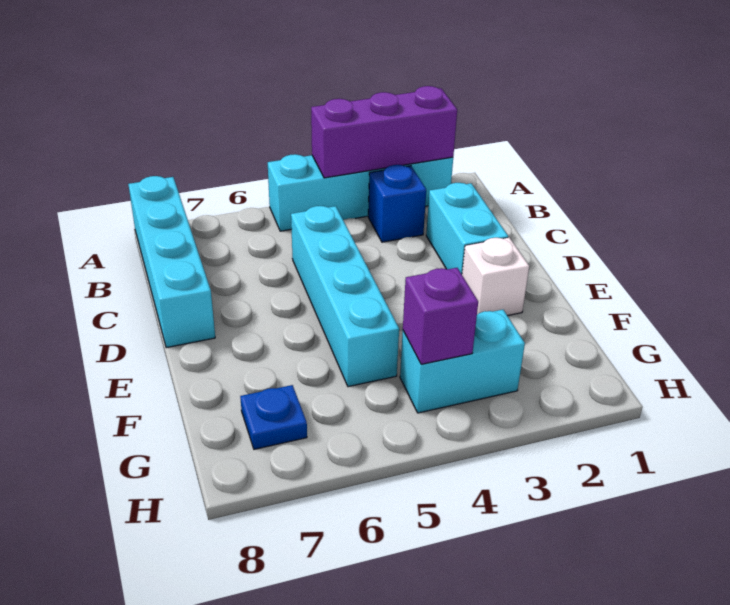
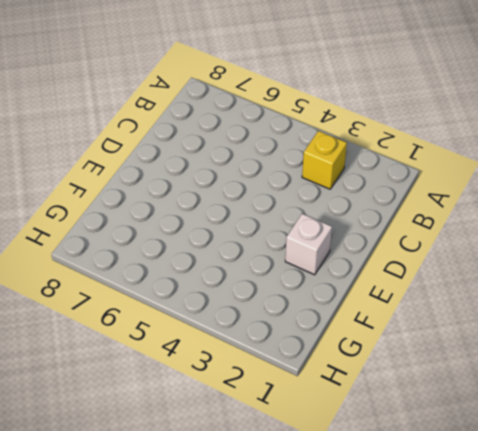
yellow brick B3 level 1 -> blue brick B3 level 1
none -> cyan brick A2:A5 level 1
none -> cyan brick A8:D8 level 1

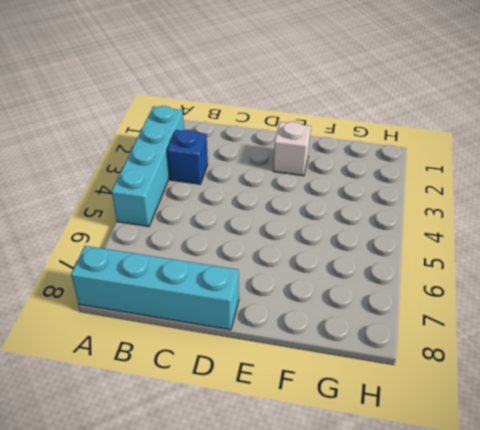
none -> cyan brick C2:D2 level 1
none -> cyan brick C5:F5 level 1

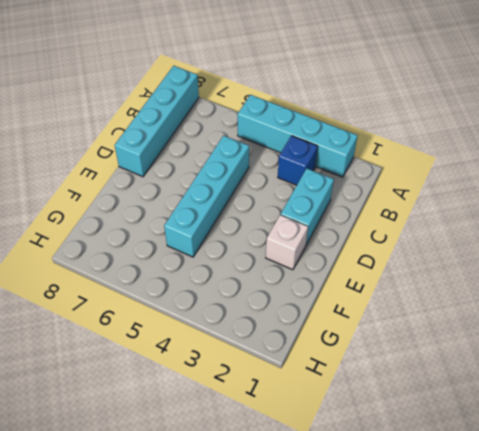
none -> cyan brick G3:G4 level 1
none -> blue plate G7 level 1

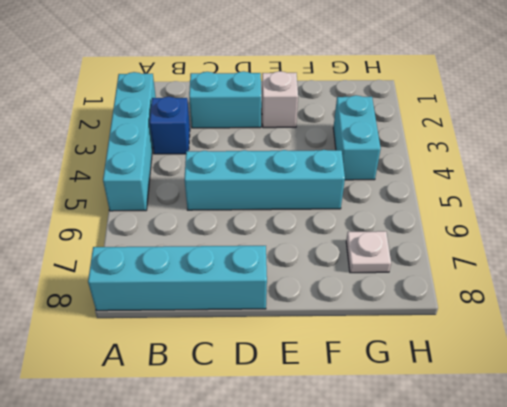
white plate G7 level 1 -> blue plate G7 level 1
none -> purple brick A2:A4 level 2
none -> purple brick G4 level 2

